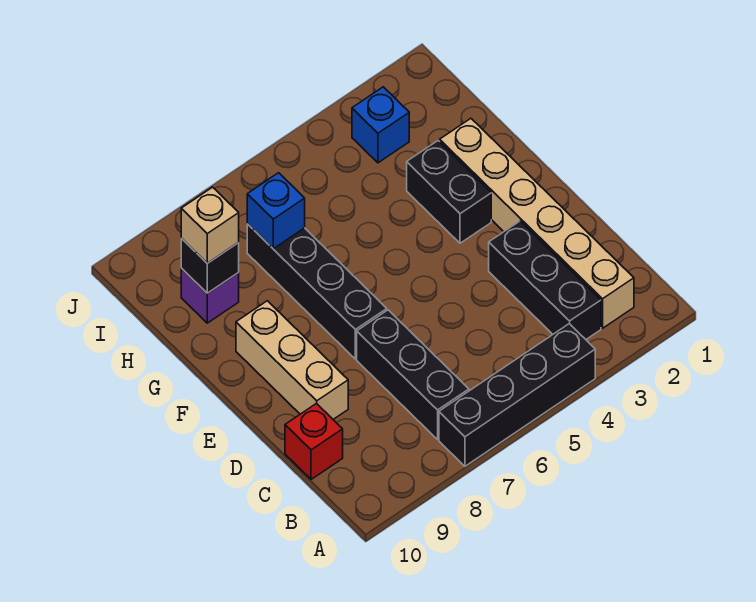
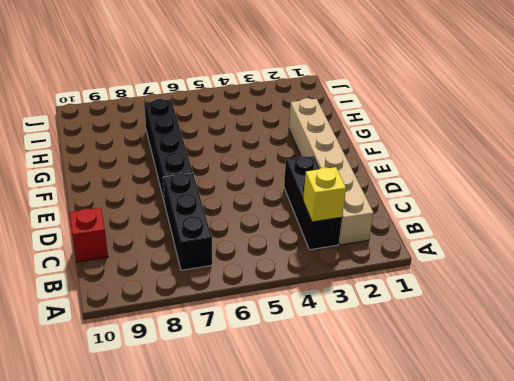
yellow brick B3 level 2 -> none
none -> black brick A4:A7 level 1
none -> tan brick D9:F9 level 1
none -> black brick F3:G3 level 1

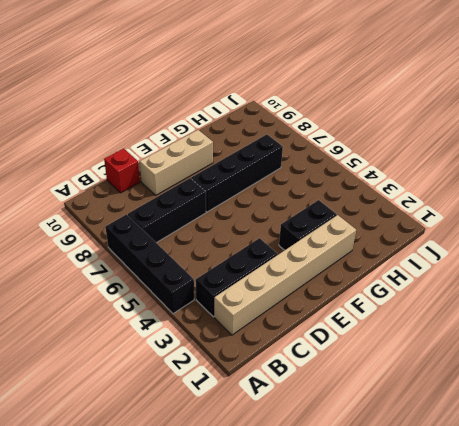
none -> purple brick H9 level 1
none -> blue brick I3 level 1
none -> blue brick H7 level 2

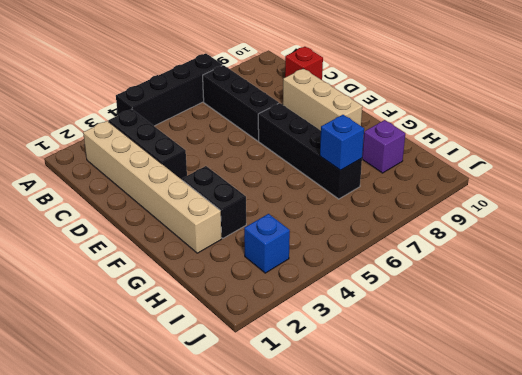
none -> black brick H9 level 2
none -> tan brick H9 level 3

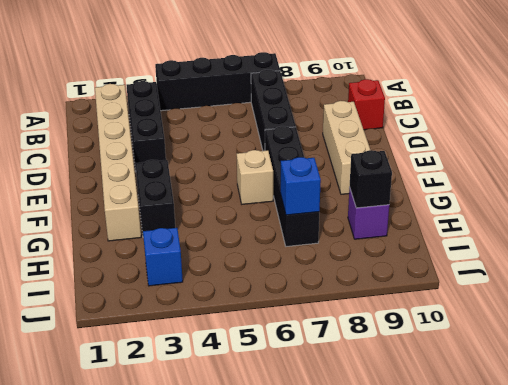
tan brick F6 level 1 -> tan brick H9 level 3

